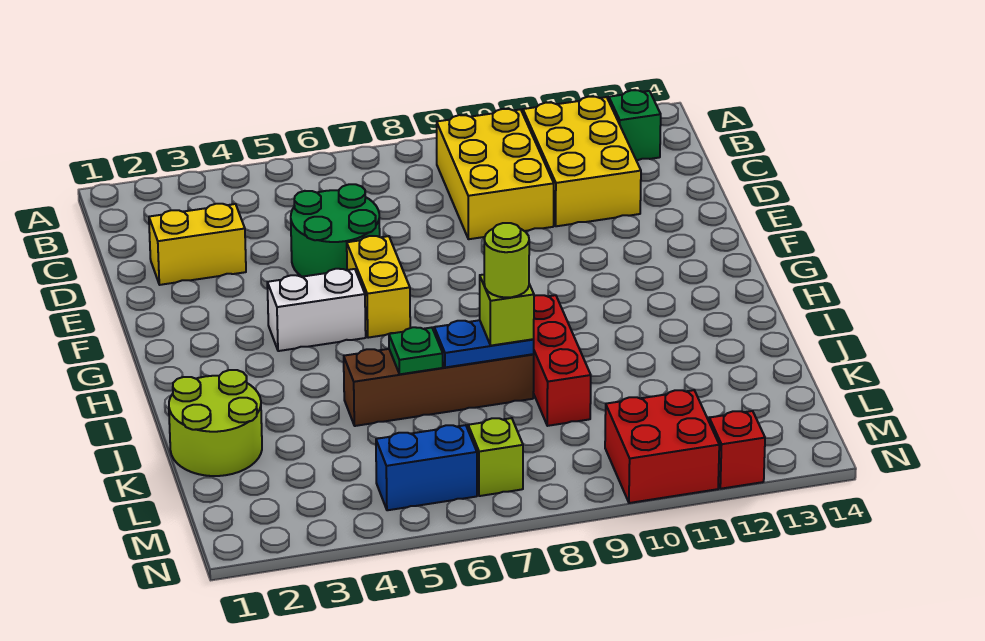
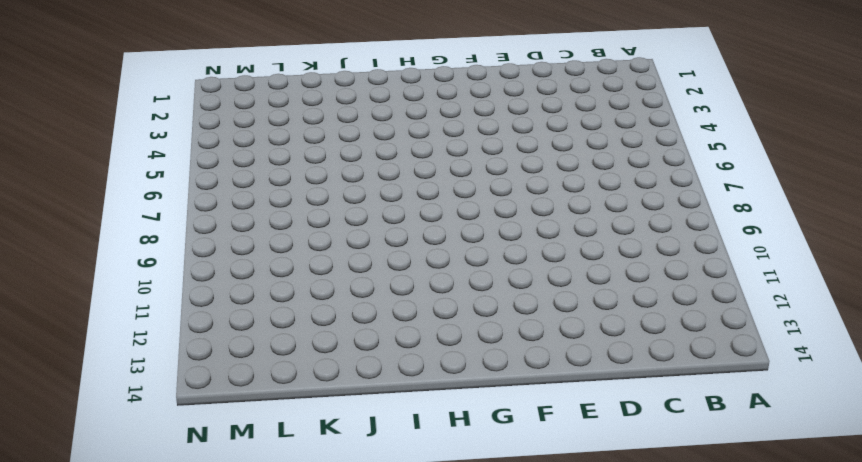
none -> yellow brick B9:D10 level 1
none -> yellow brick B11:D12 level 1
none -> green brick B13 level 1

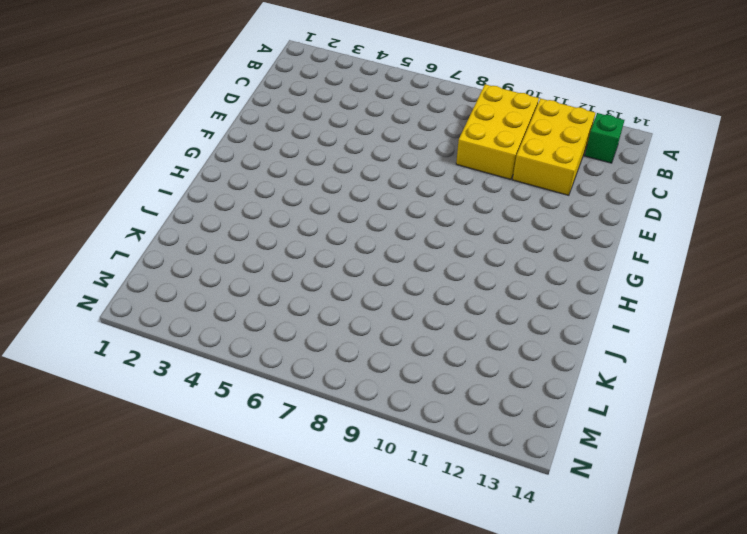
none -> yellow brick D2:D3 level 1
none -> green round brick D5:E6 level 1
none -> yellow brick F6:G6 level 1

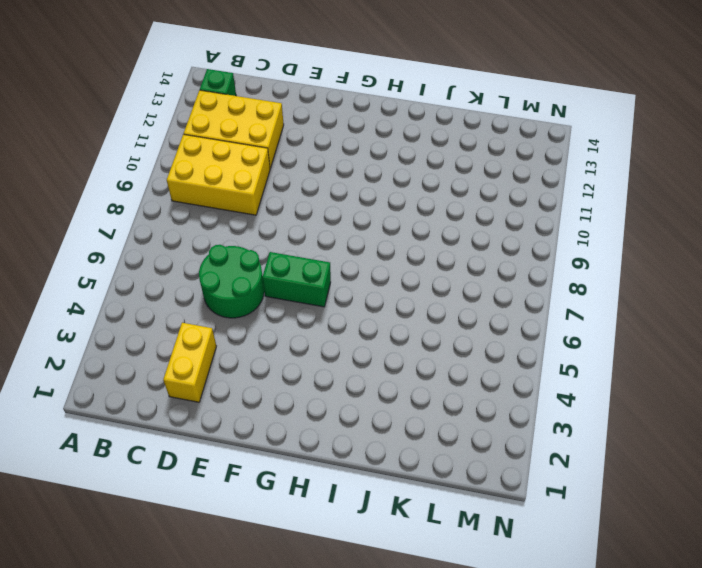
green brick F6:G6 level 1 -> yellow brick F6:G6 level 1
none -> white brick G4:G5 level 1
none -> red brick I9:K9 level 1
none -> lime round brick J1:K2 level 1

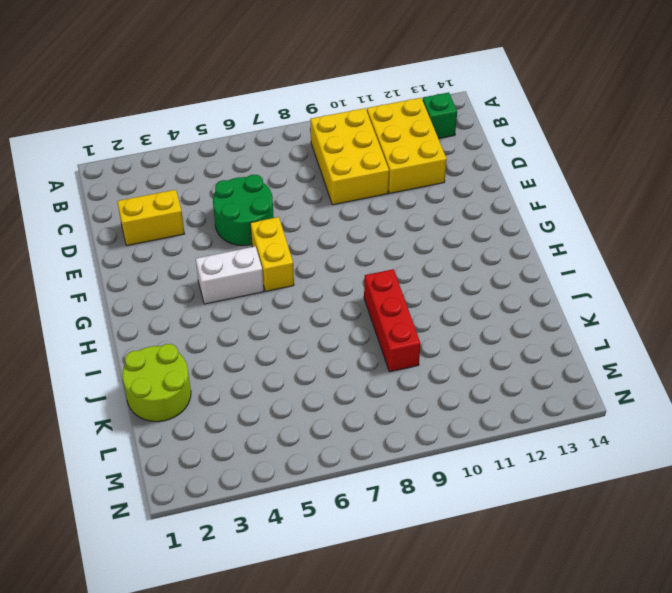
none -> brown brick J5:J8 level 1
none -> blue brick M5:M6 level 1
none -> lime brick M7 level 1

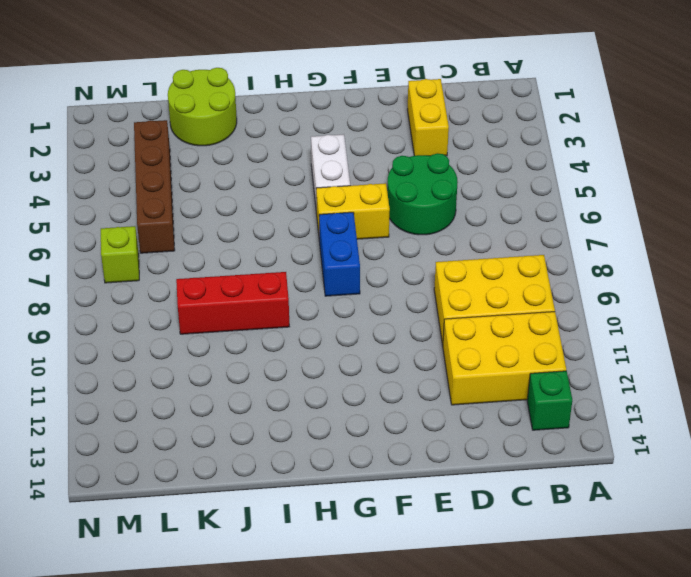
blue brick G7:G8 level 1 -> blue brick M5:M6 level 1
brown brick L3:L6 level 1 -> brown brick J5:J8 level 1
none -> red brick M10:N11 level 1
none -> red brick N12 level 1
none -> green plate J6 level 2

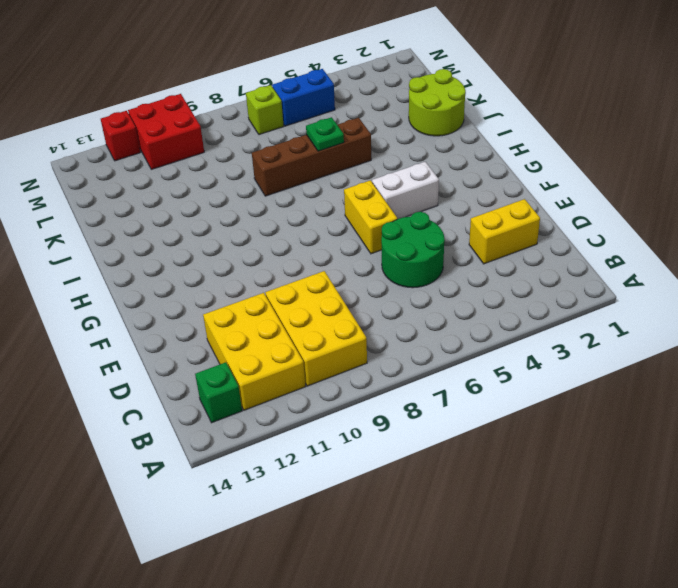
none -> red brick I9:K9 level 1
none -> blue plate J7:J8 level 2
none -> lime brick J8 level 3

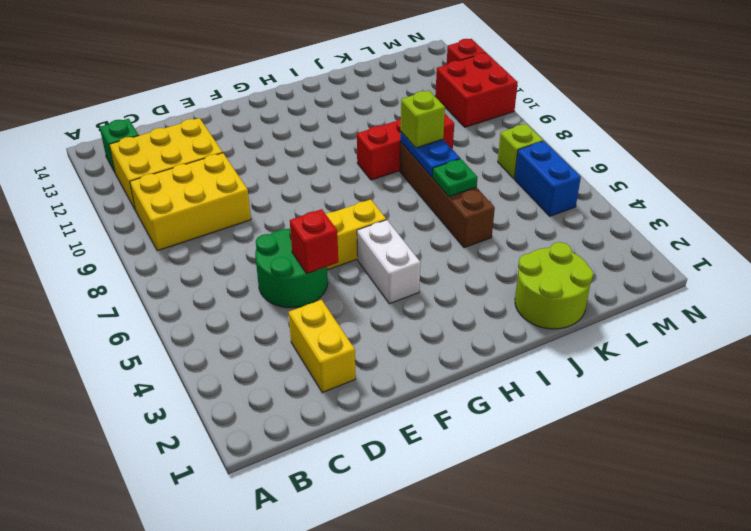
red brick E5 level 2 -> none
none -> lime round brick J8 level 4

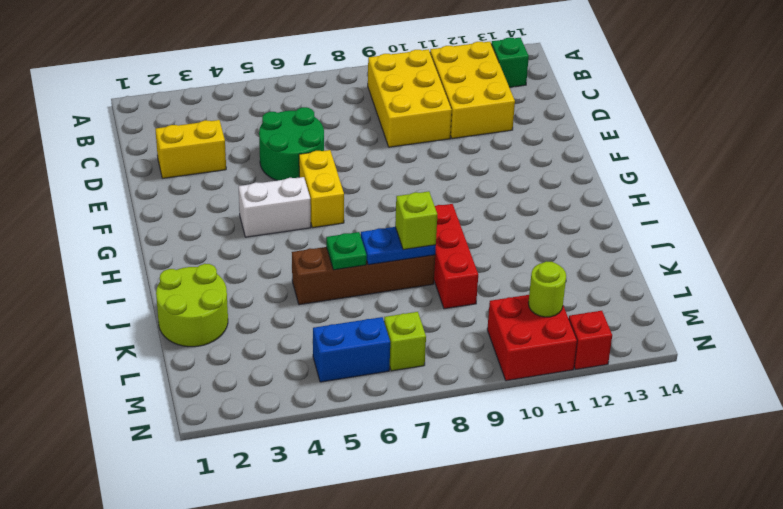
lime round brick M11 level 2 -> lime round brick J8 level 4

